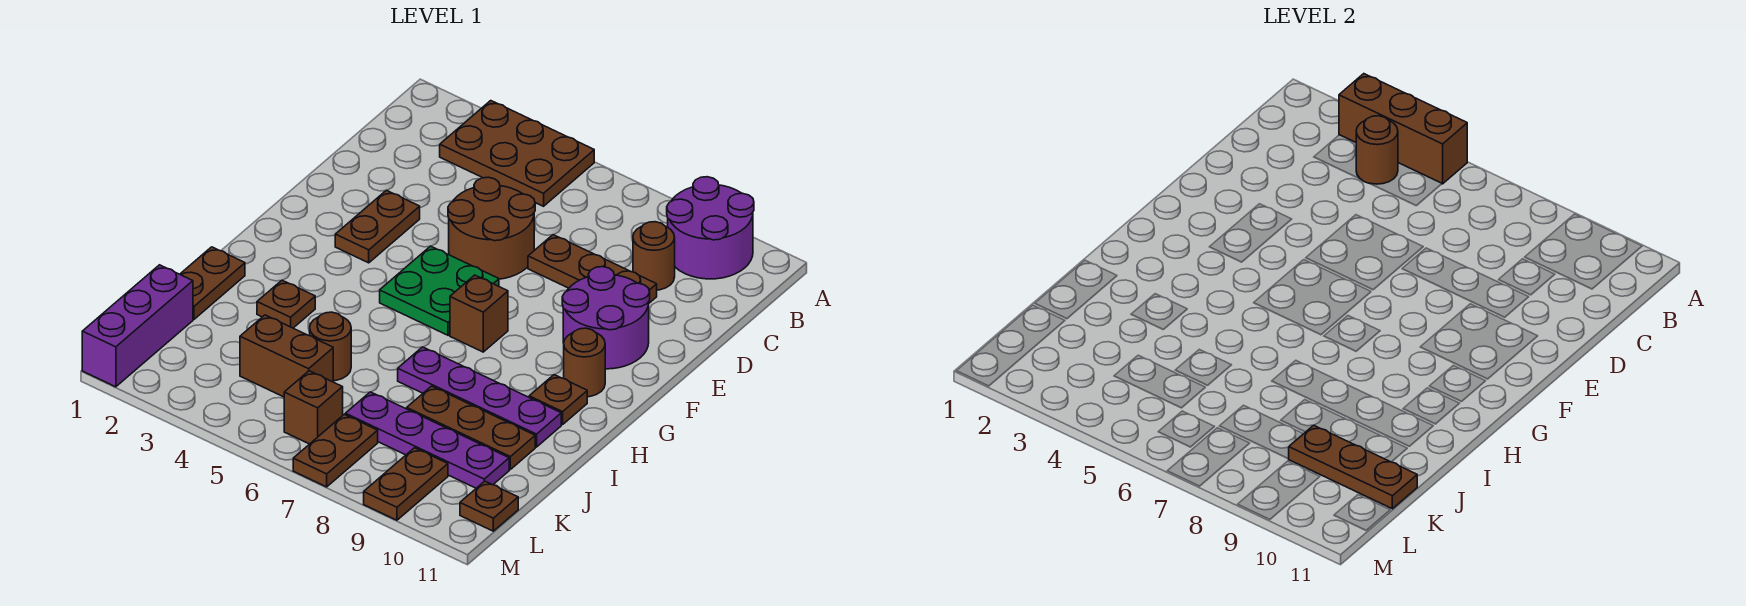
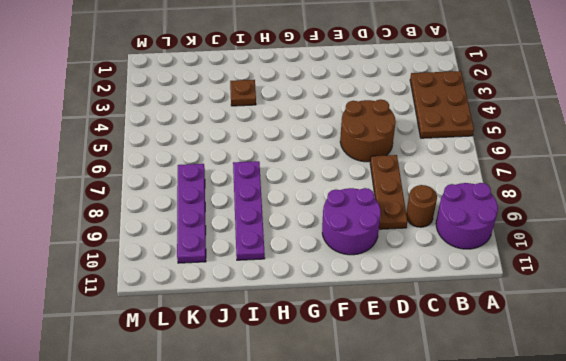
none -> brown plate E3:F3 level 1
none -> green plate F5:G6 level 1
none -> brown brick G7 level 1

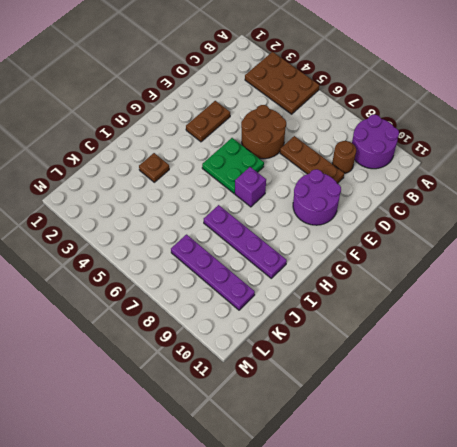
purple brick G7 level 1 -> brown brick G7 level 1
none -> brown round brick G10 level 1
none -> brown plate H10 level 1
none -> brown plate I1:J1 level 1

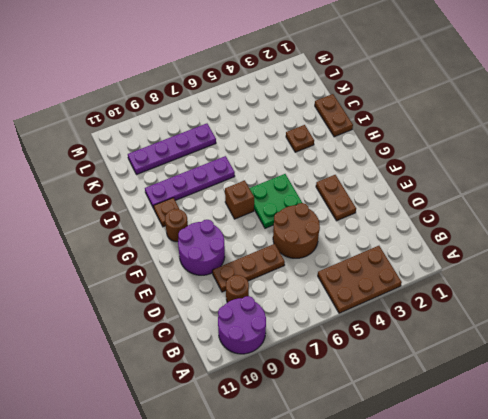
none -> brown round brick J5 level 1
none -> brown plate J8:J10 level 1
none -> purple brick K1:M1 level 1

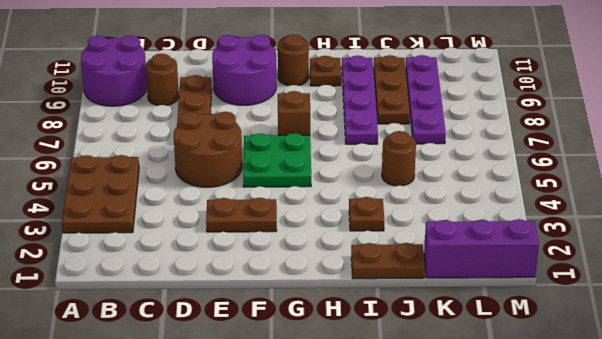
none -> brown brick K4:K5 level 1
none -> brown brick L6 level 1
none -> brown plate L7:M7 level 1

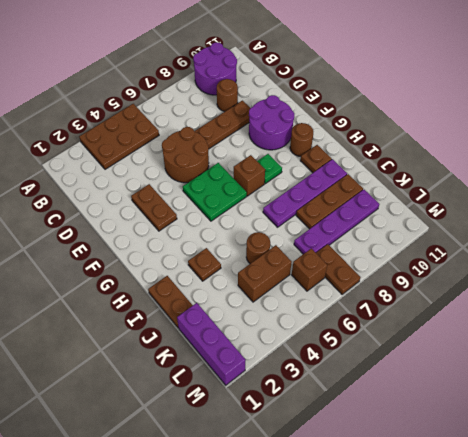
green plate G8 level 1 -> none
none -> brown plate L9:M9 level 1
none -> brown plate L11 level 1
none -> brown brick A3:A5 level 2

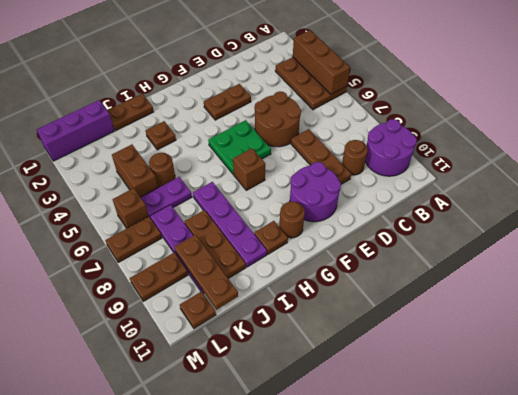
purple plate J6:K6 level 1 -> none
none -> brown round brick B4 level 2

